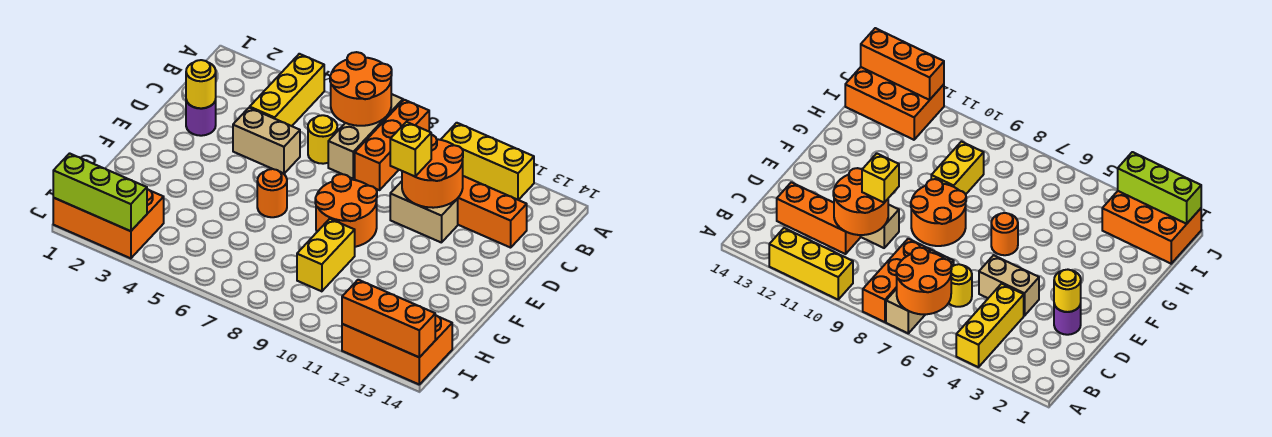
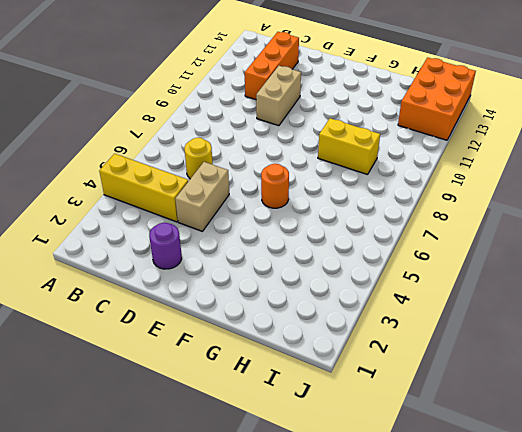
none -> tan brick A7:C7 level 1
none -> orange brick A8:C8 level 1
none -> yellow brick A10:A12 level 1

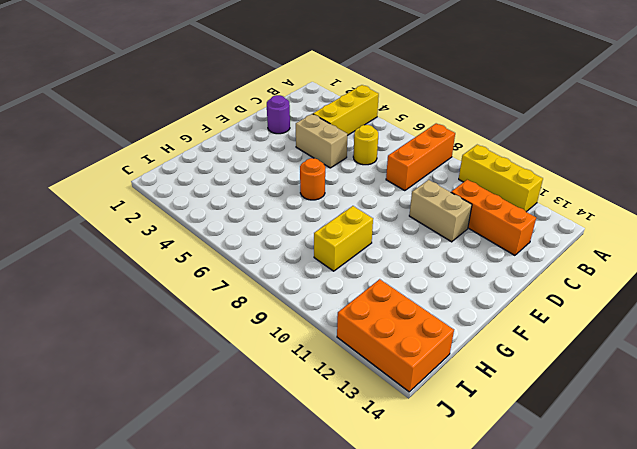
none -> tan brick A7:C7 level 1
none -> orange round brick E8:F9 level 1
none -> orange brick I1:J3 level 1

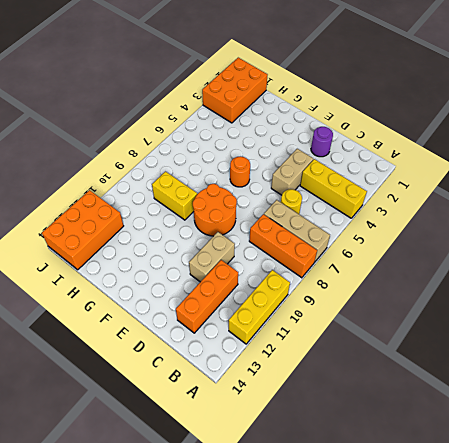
none -> orange round brick A6:B7 level 2
none -> orange round brick C10:D11 level 2
none -> yellow round brick D2 level 2

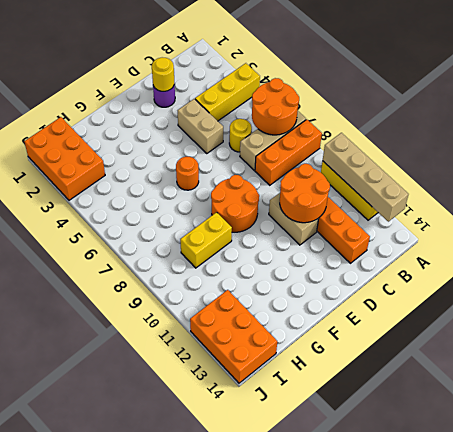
tan brick A10:A13 level 2 -> none
none -> lime brick J1:J3 level 2
none -> orange brick J12:J14 level 2
none -> yellow brick D10 level 3

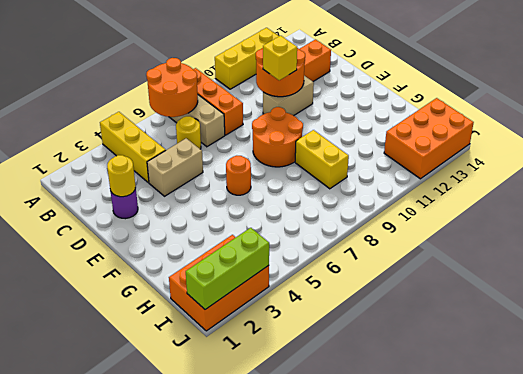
none -> orange brick J12:J14 level 2

